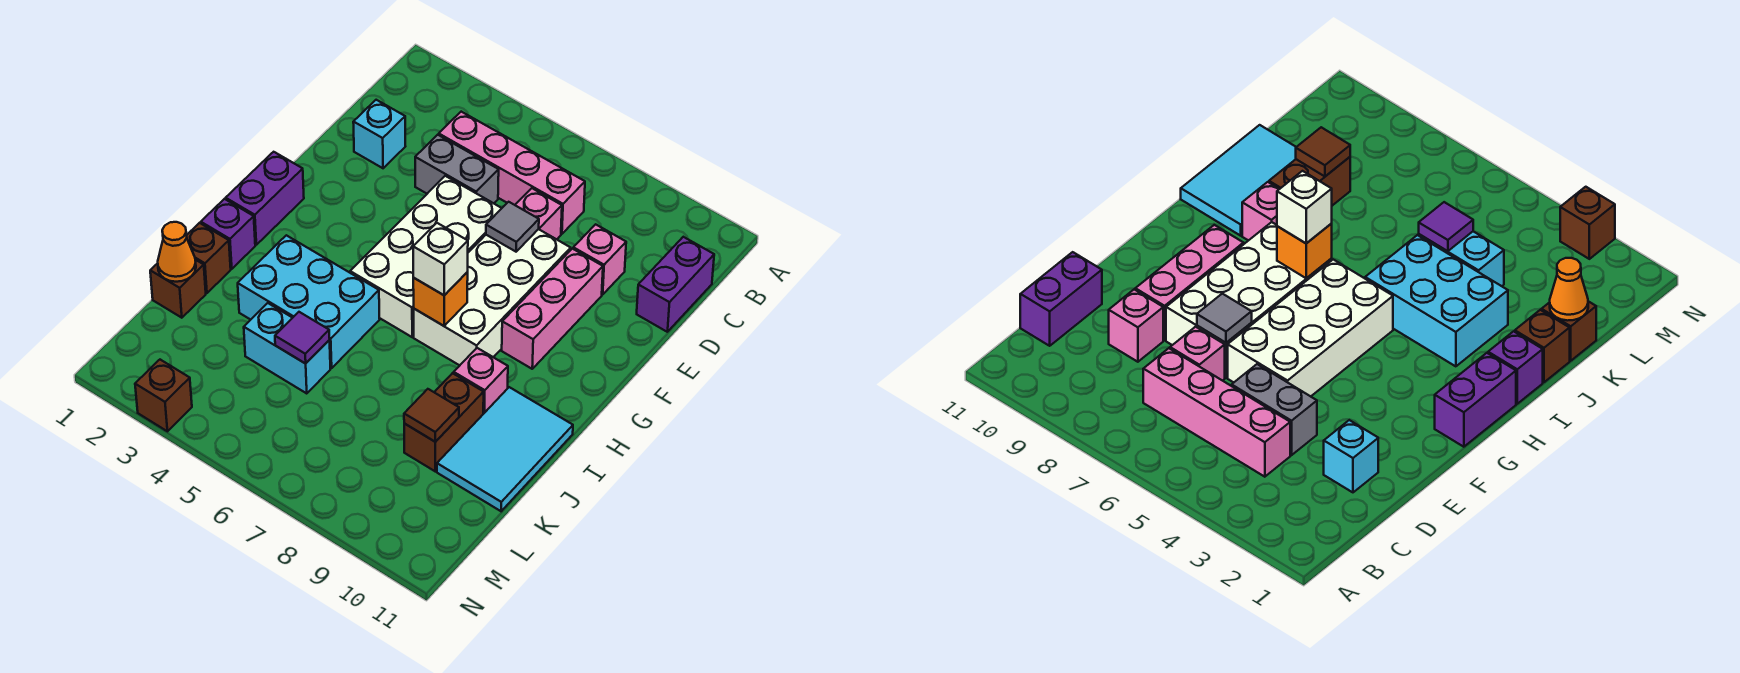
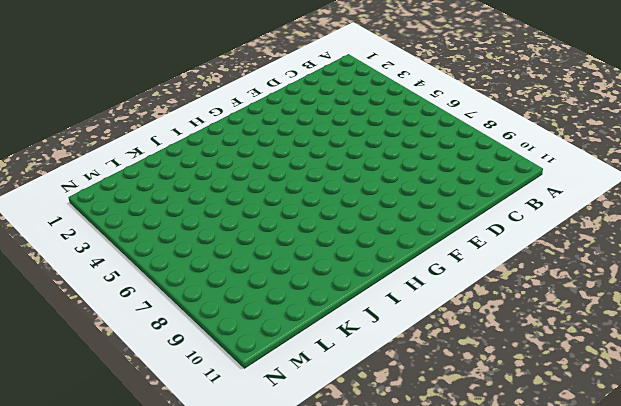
none -> pink brick C4:C7 level 1
none -> purple brick C11:D11 level 1
none -> cyan brick D2 level 1

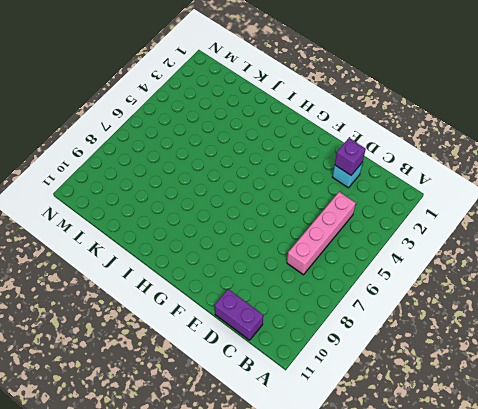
purple brick D2 level 2 -> purple brick I1 level 1
none -> grey brick D4:D5 level 1
none -> pink brick D7 level 1
none -> pink brick D9 level 1

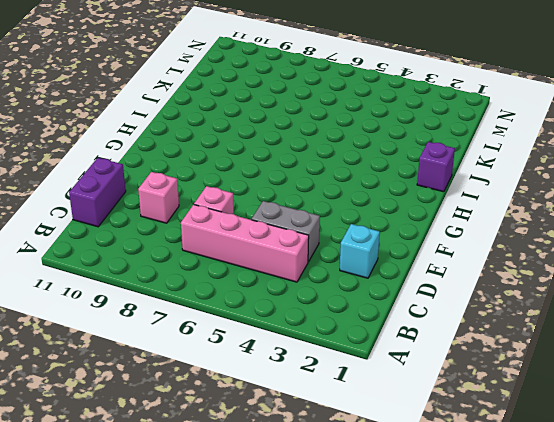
none -> white brick E5:H6 level 1
none -> white brick E7:H8 level 1
none -> pink brick E9:G9 level 1

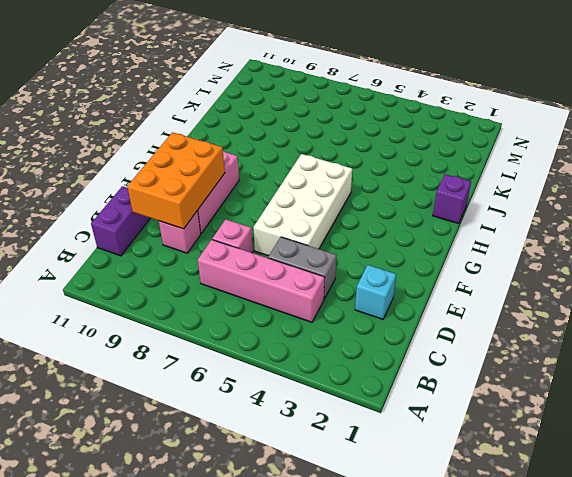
orange brick D9:F10 level 2 -> none
none -> white brick E7:H8 level 1
none -> purple brick G1:H1 level 1
none -> cyan brick I3:J5 level 1

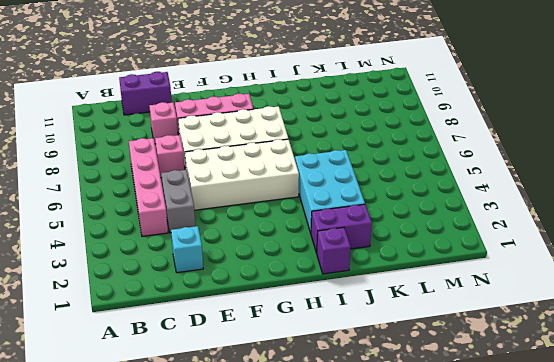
purple brick I2:J2 level 1 -> purple brick G1:H1 level 1
none -> pink brick I9 level 1
none -> cyan tile I10:K11 level 1
none -> brown brick J1 level 1

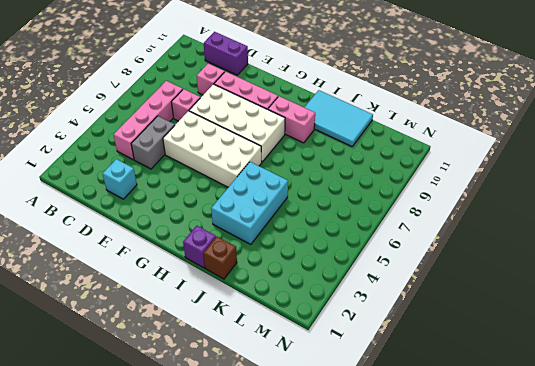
pink brick H9:I9 level 1 -> pink brick I9 level 1
none -> purple brick G1:H1 level 1
none -> brown brick J9:K9 level 1
none -> brown brick K1 level 1

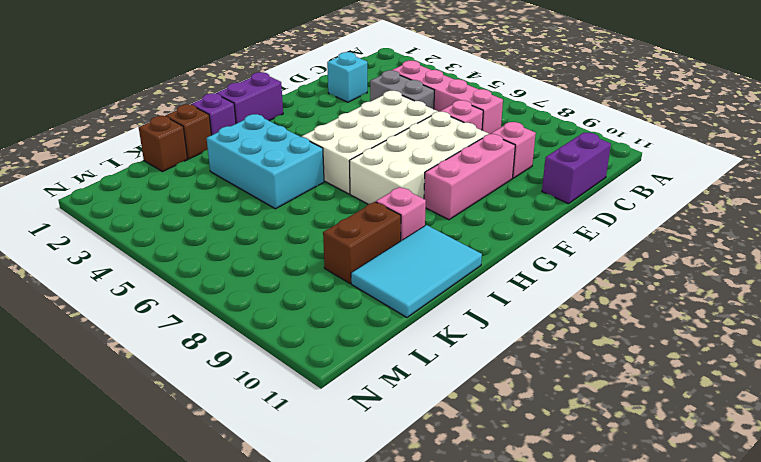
none -> cyan brick K4:K5 level 1
none -> brown brick N3 level 1
none -> grey tile E7 level 2

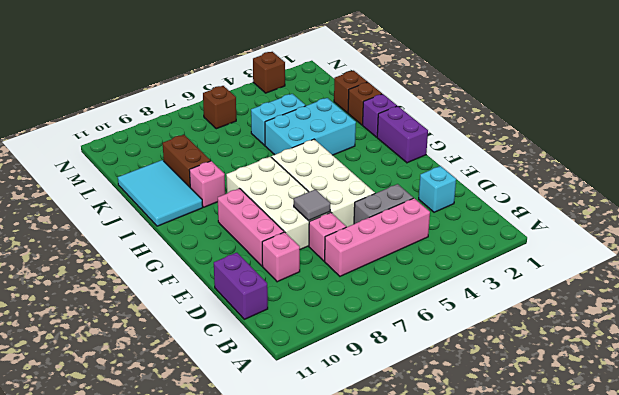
brown brick M6 level 1 -> none
none -> orange brick H7 level 2
none -> orange cone K1 level 2
none -> purple tile K5 level 2

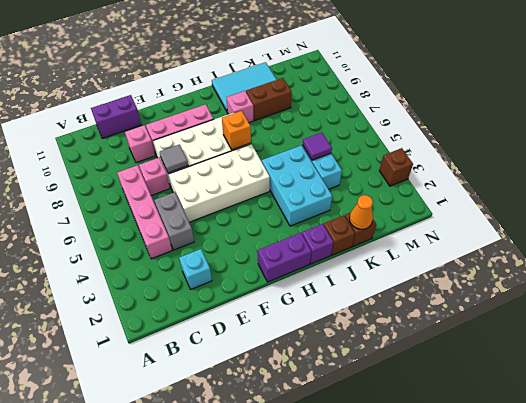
none -> brown tile K9 level 2
none -> white brick H7 level 3

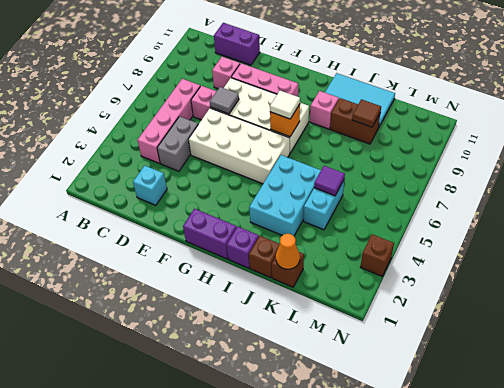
white tile H7 level 3 -> white brick H7 level 3

